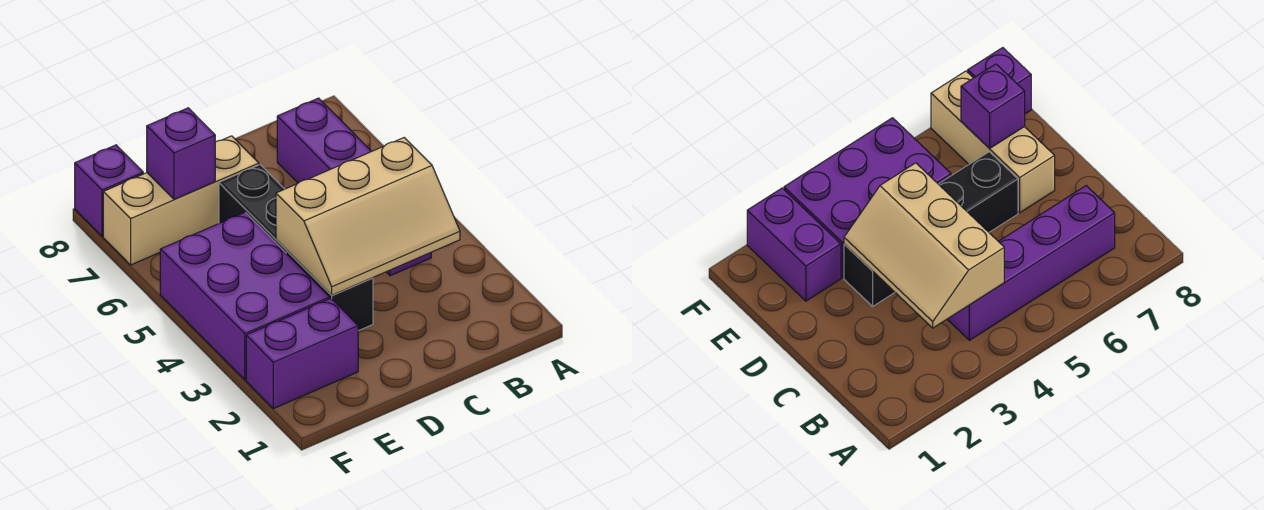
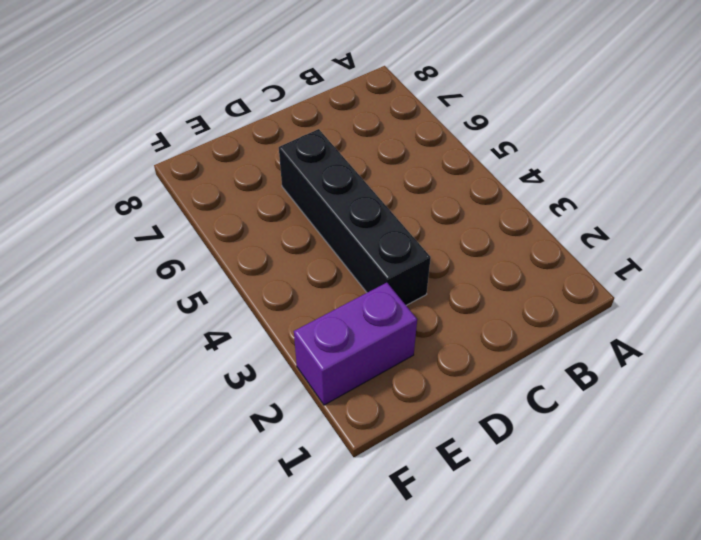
none -> purple brick B4:B7 level 1
none -> tan brick D7:F7 level 1

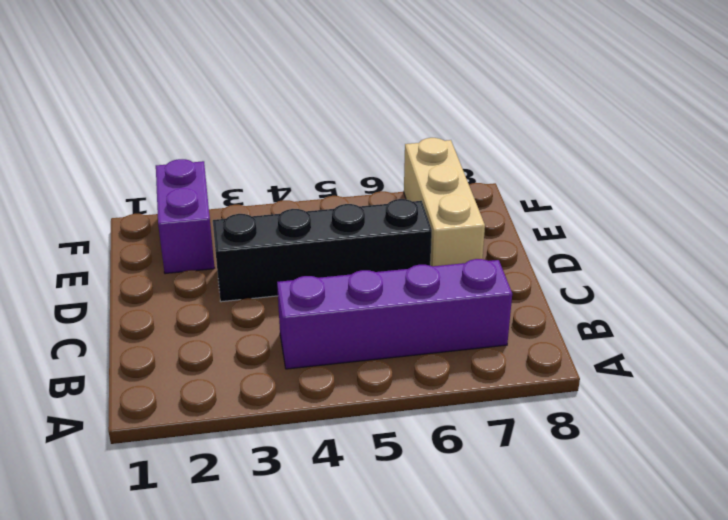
none -> purple brick E3:F5 level 1
none -> purple brick F8 level 1

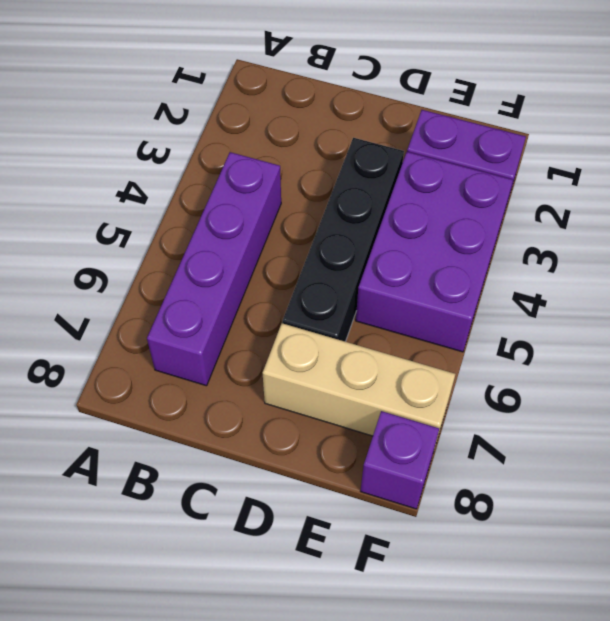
none -> tan slope B3:D4 level 2 top 4
none -> purple brick E7 level 2

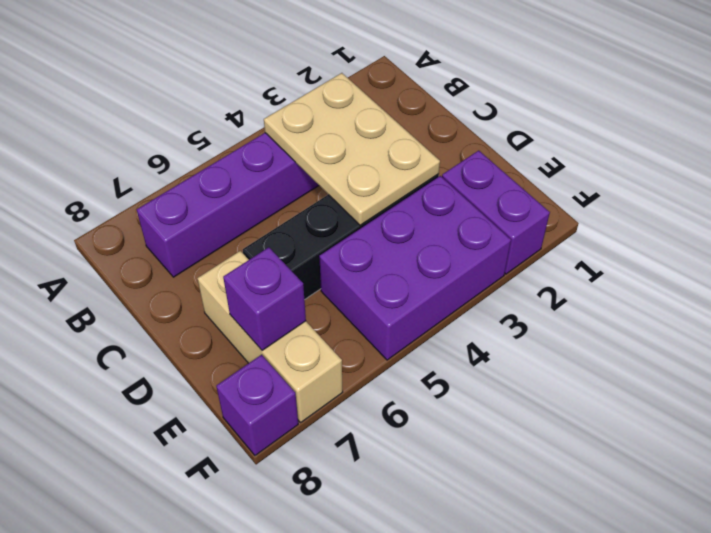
tan plate B3:D4 level 2 -> tan slope B3:D4 level 2 top 4

